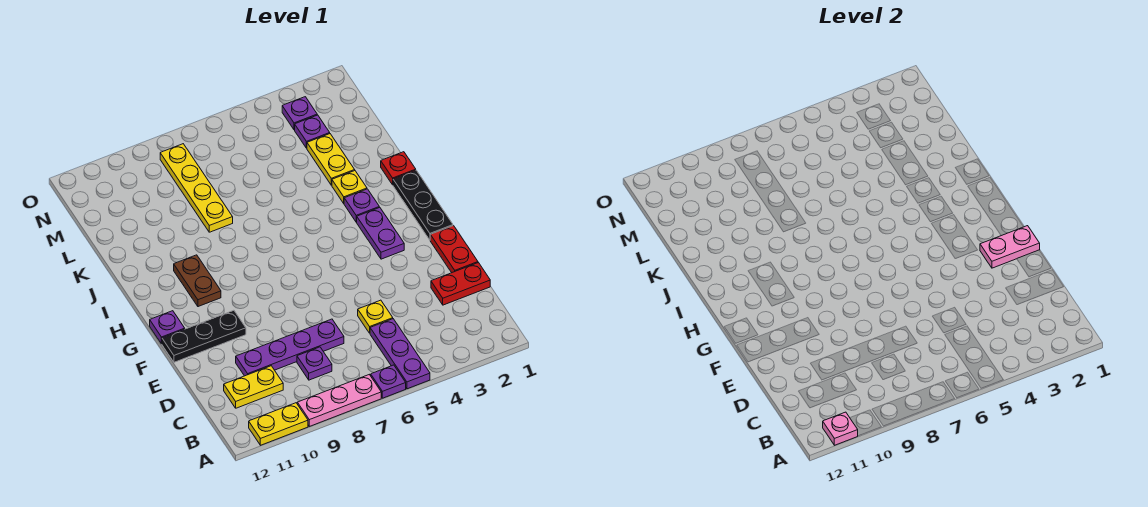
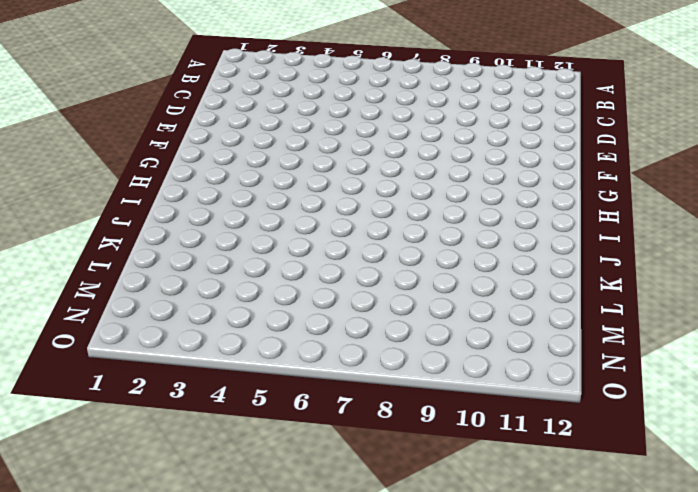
none -> purple plate A5:C5 level 1
none -> purple plate A6 level 1
none -> pink plate A7:A9 level 1

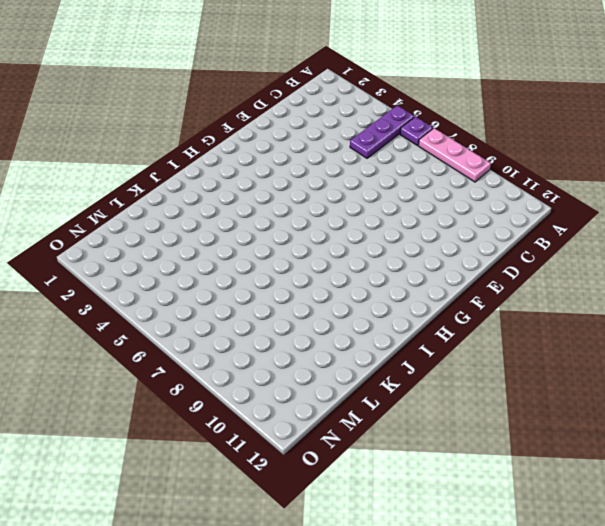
none -> yellow plate A10:A11 level 1
none -> purple plate C8 level 1
none -> yellow plate C10:C11 level 1

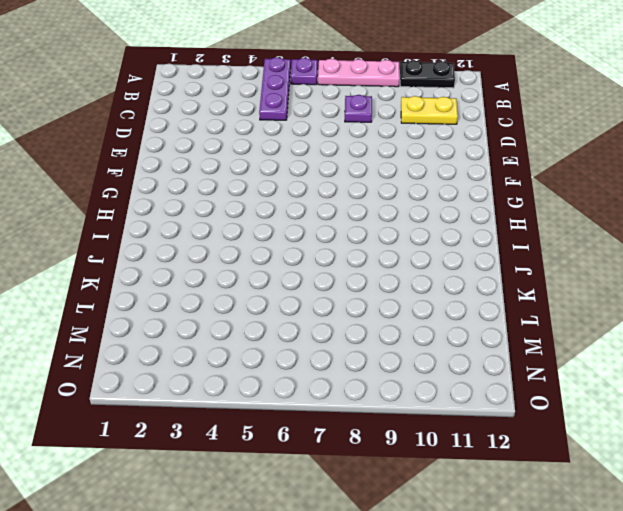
black plate A10:A11 level 1 -> yellow plate A10:A11 level 1
none -> red plate D1:D2 level 1
none -> yellow plate D5 level 1
none -> purple plate D7:D10 level 1

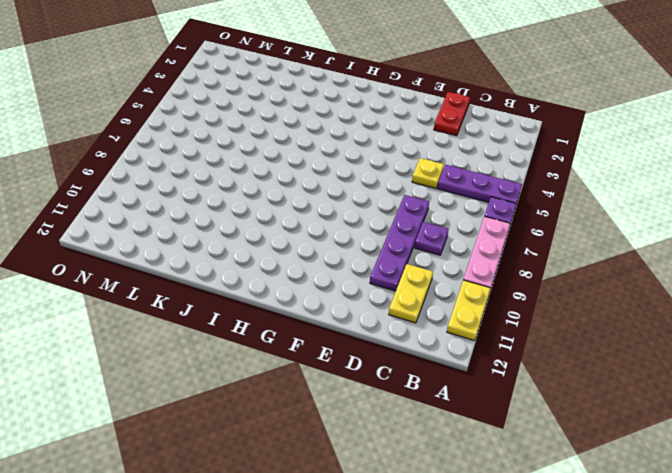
none -> red plate E1:F1 level 1
none -> black plate F10:F12 level 1
none -> black plate G1:I1 level 1

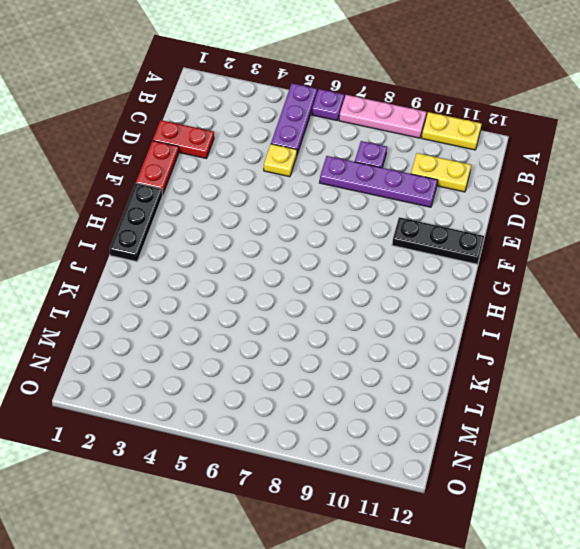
none -> purple plate G3:H3 level 1
none -> purple plate G12 level 1
none -> brown plate H10:I10 level 1

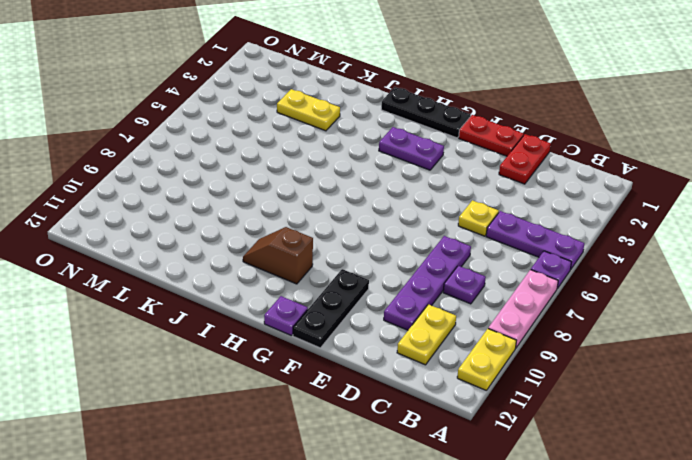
brown slope H10:I10 level 1 top H -> brown plate H10:I10 level 1
none -> purple plate I3 level 1
none -> red plate J1 level 1
none -> yellow plate J3 level 1

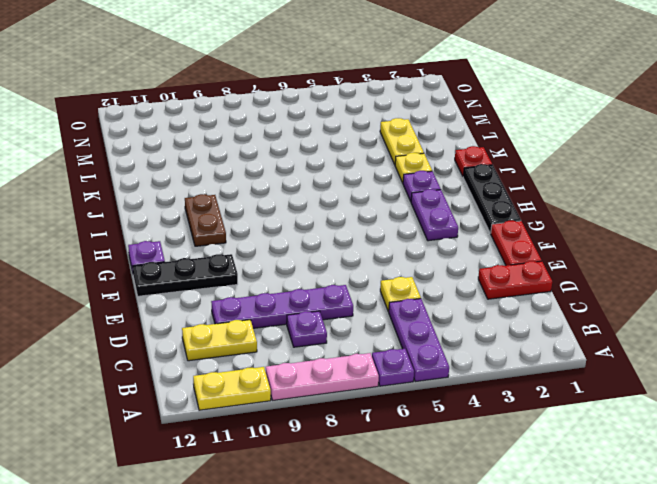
none -> yellow plate K8:N8 level 1
none -> purple plate M3 level 1
none -> purple plate N3 level 1

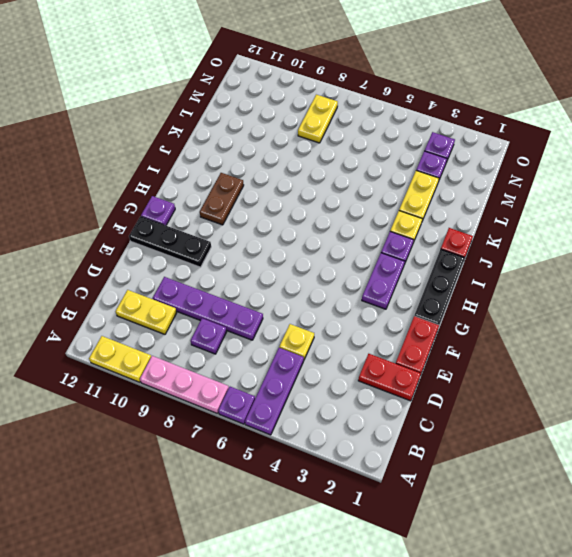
yellow plate M8:N8 level 1 -> yellow plate K8:N8 level 1
none -> pink plate A11 level 2
none -> pink plate F1:F2 level 2

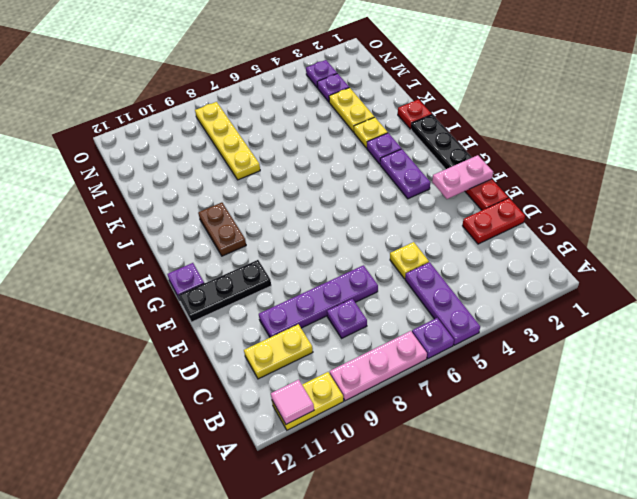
pink tile A11 level 2 -> pink plate A11 level 2

